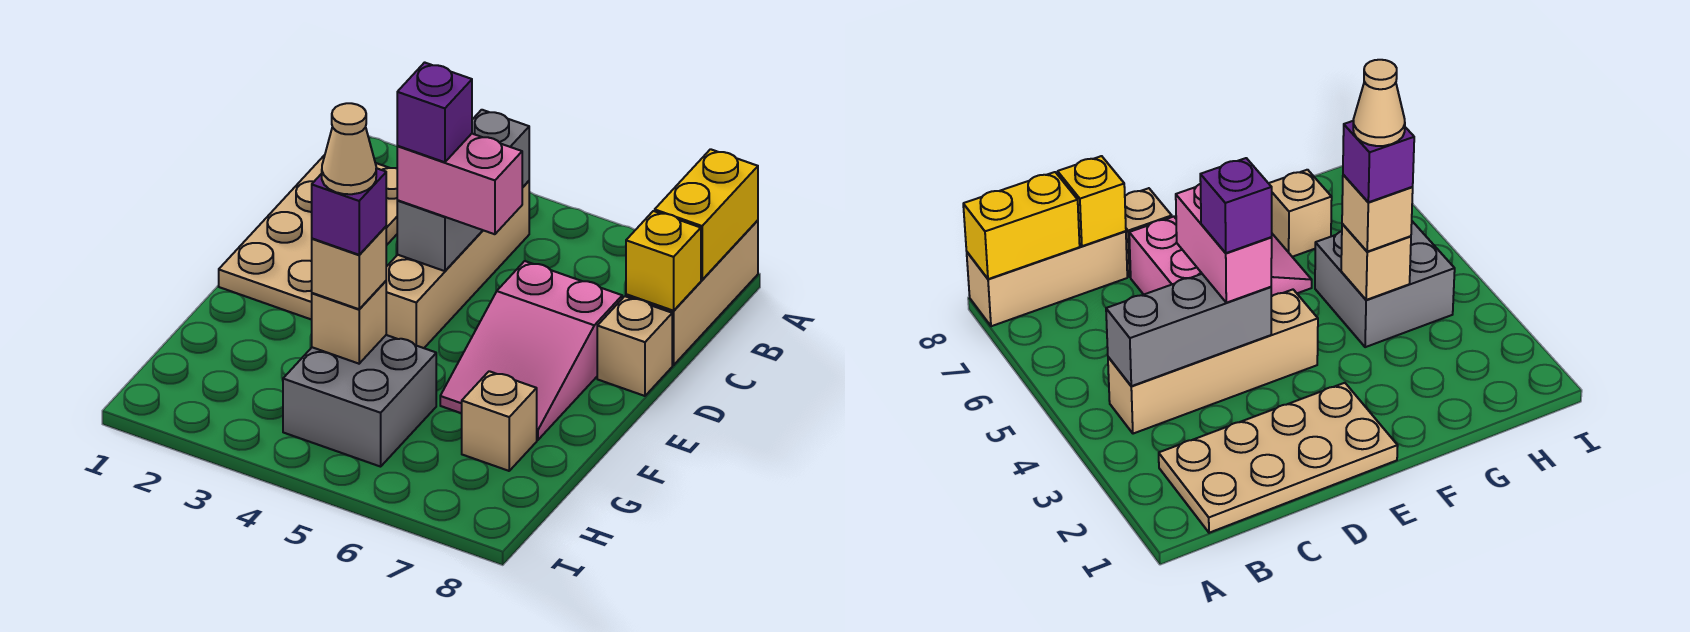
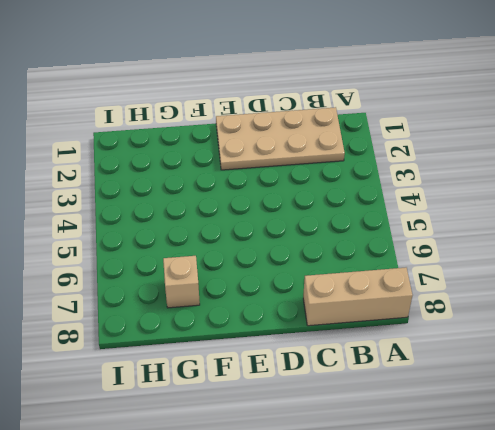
none -> tan brick B4:E4 level 1
none -> pink slope D6:F7 level 1 top D
none -> tan brick D8 level 1

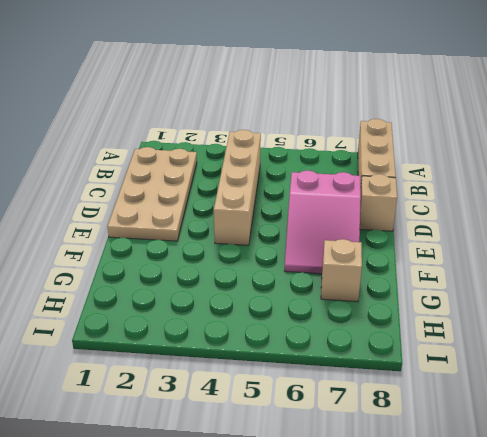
none -> grey brick G4:H5 level 1
none -> yellow brick A8:B8 level 2
none -> grey brick B4:D4 level 2

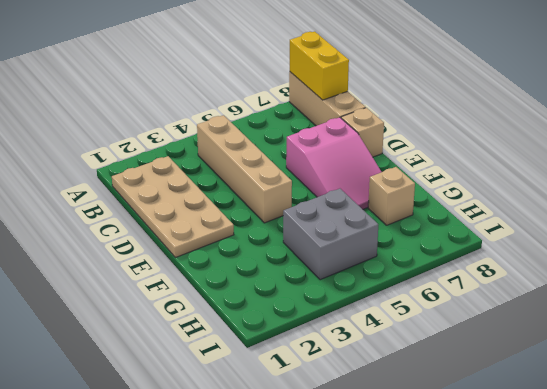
none -> grey brick B4:D4 level 2
none -> yellow brick C8 level 2
none -> tan brick G4 level 2

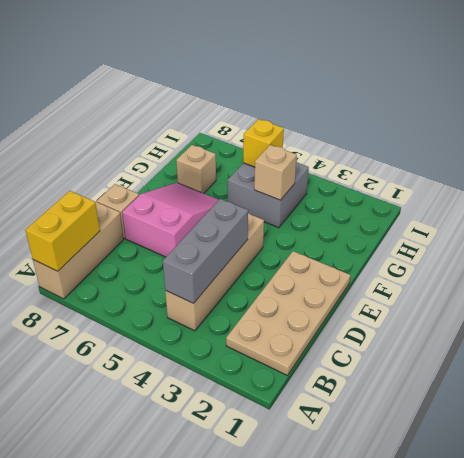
yellow brick H5 level 2 -> yellow brick C8 level 2
none -> pink brick D4:D5 level 3
none -> tan brick G4 level 3
none -> purple brick D4 level 4

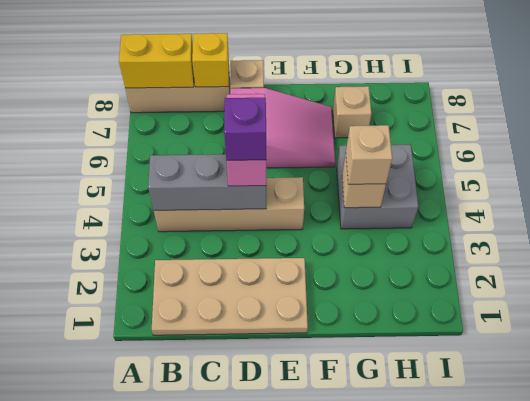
none -> purple brick G4 level 4
none -> tan cone G4 level 5

